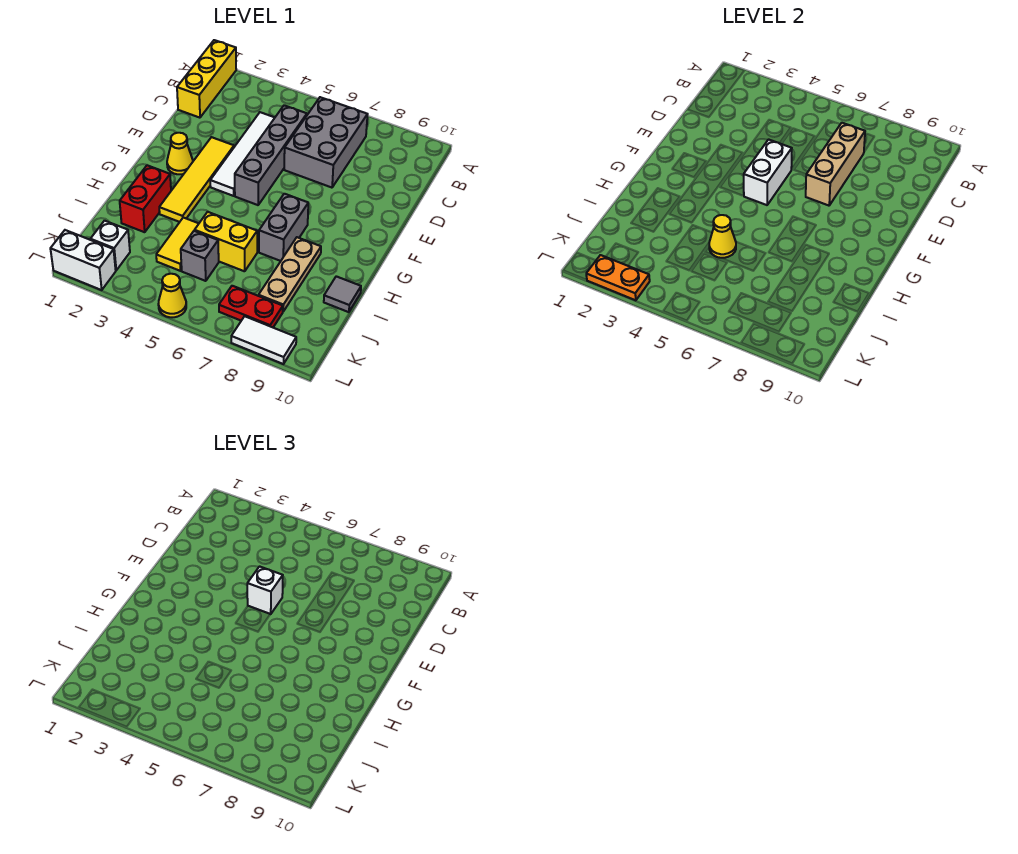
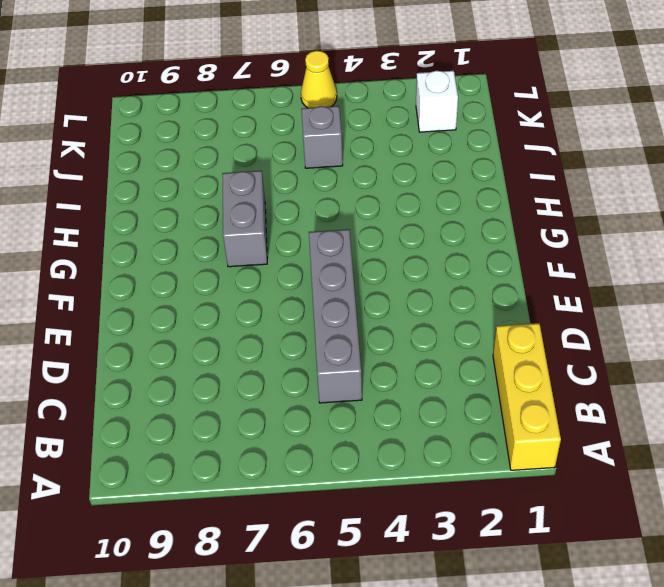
none -> grey brick B6:D7 level 1
none -> white tile C4:F4 level 1
none -> yellow tile E3:H3 level 1

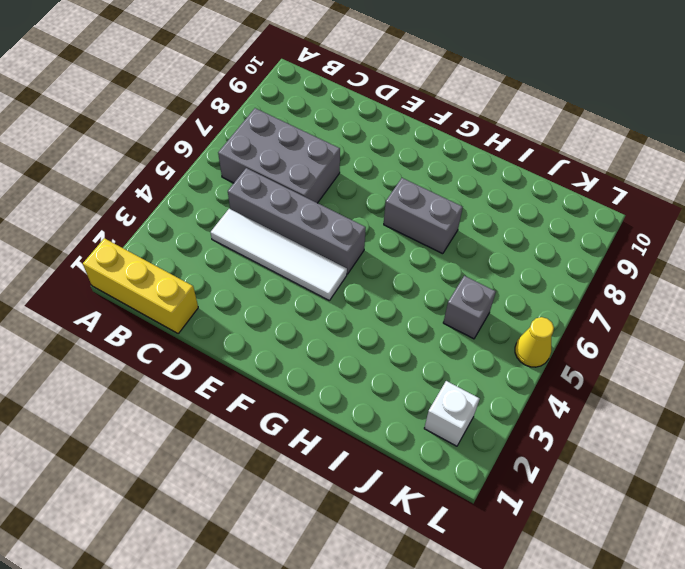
none -> yellow tile E3:H3 level 1
none -> yellow cone F2 level 1
none -> red brick H2:I2 level 1

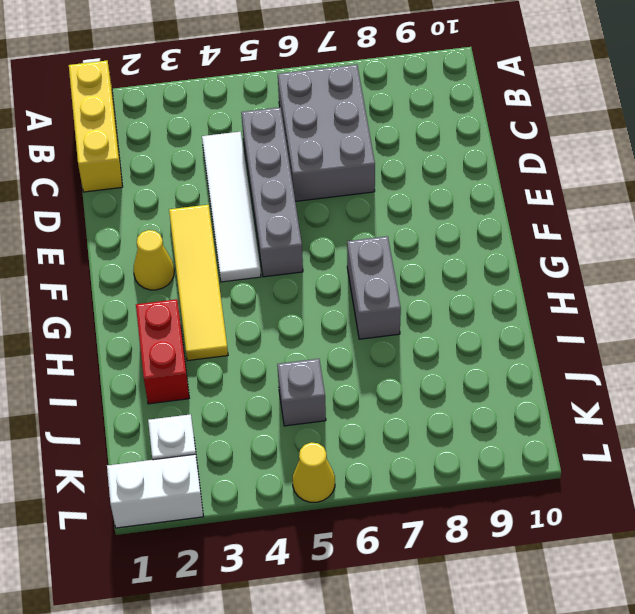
none -> tan plate H8:J8 level 1
none -> yellow tile I4:J4 level 1
none -> yellow brick I5:I6 level 1

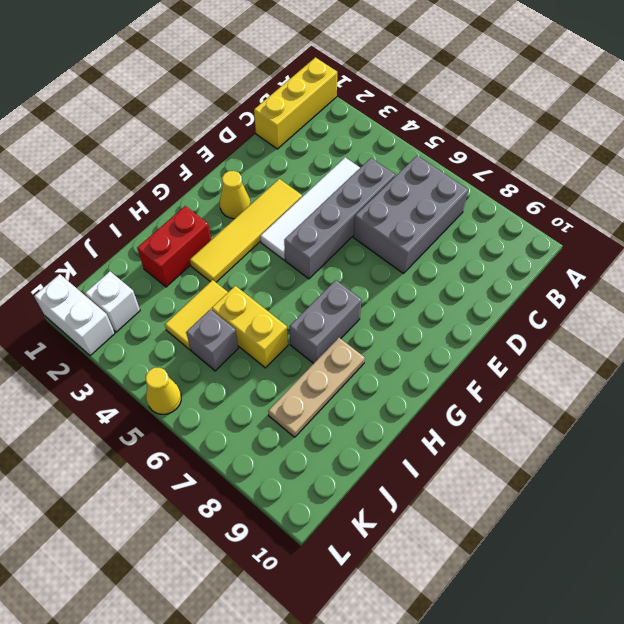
none -> grey tile I10 level 1
none -> red plate K7:K8 level 1
none -> white tile L8:L9 level 1

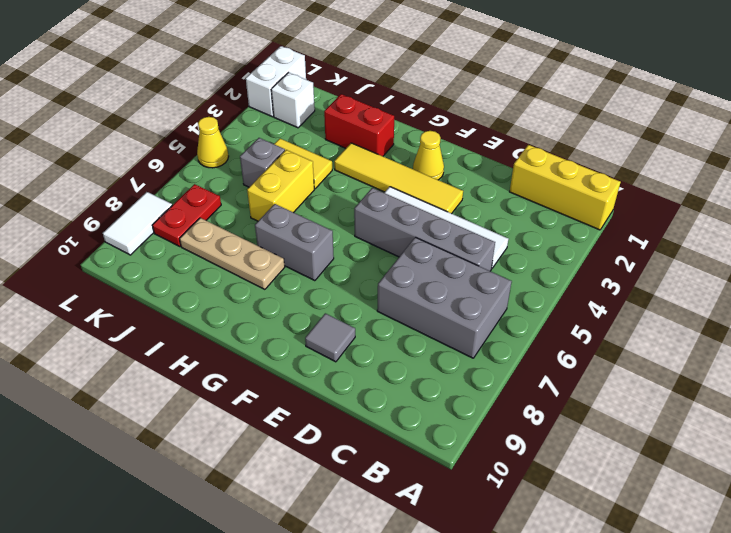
grey tile E9 level 1 -> grey tile I10 level 1
none -> tan brick C7:E7 level 2
none -> white brick E5:F5 level 2
none -> yellow cone I5 level 2

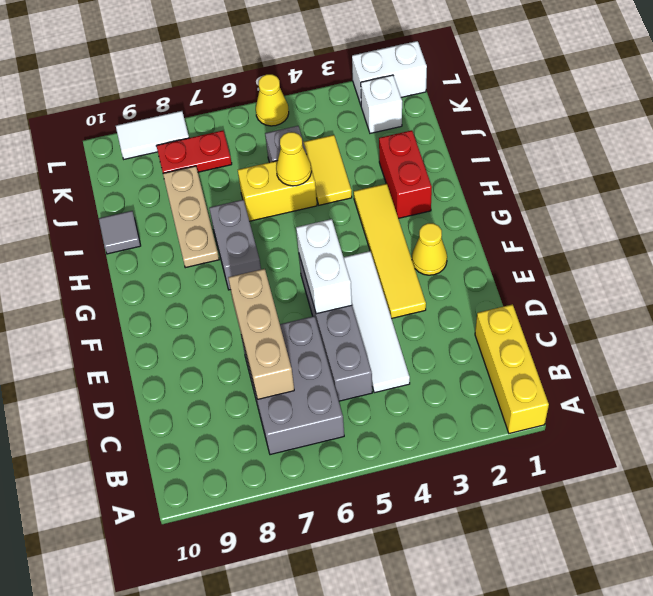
none -> orange plate L2:L3 level 2
none -> white brick E5 level 3

